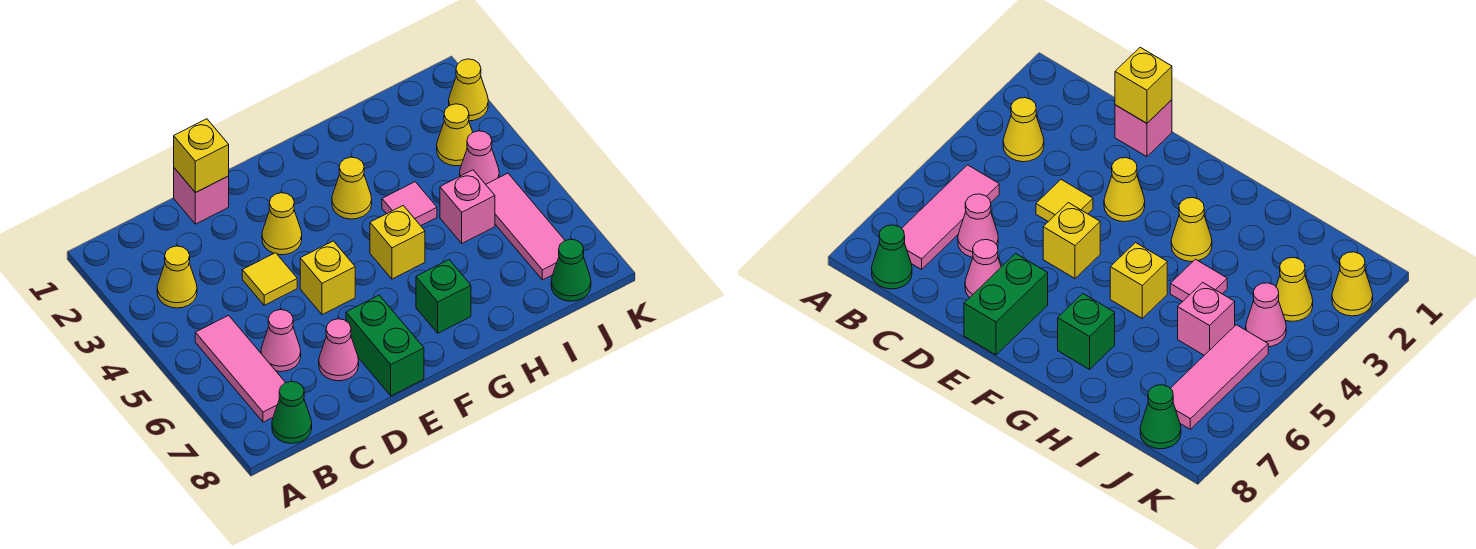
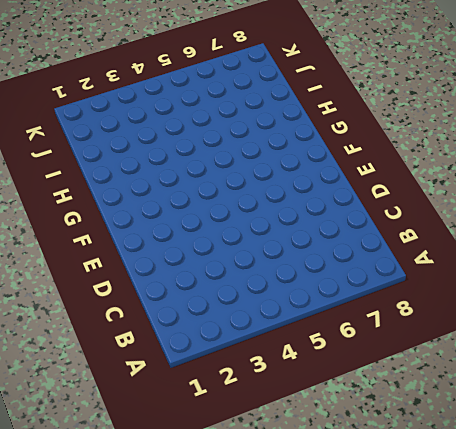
none -> yellow cone B3 level 1
none -> pink tile B5:B7 level 1
none -> green cone B8 level 1

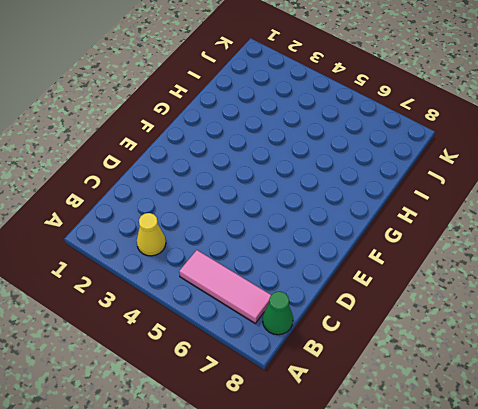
none -> pink cone C6 level 1
none -> pink brick D1 level 1
none -> yellow tile D4 level 1

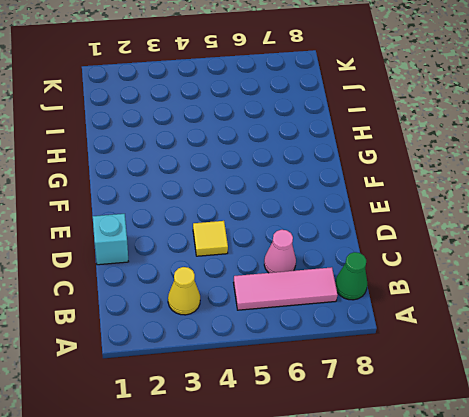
cyan brick D1 level 1 -> pink brick D1 level 1
none -> pink cone D7 level 1
none -> yellow cone E3 level 1
none -> yellow brick E5 level 1

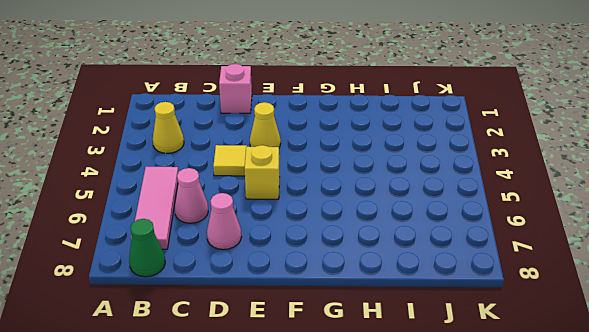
none -> green brick E7:E8 level 1
none -> yellow cone G3 level 1
none -> yellow brick G5 level 1

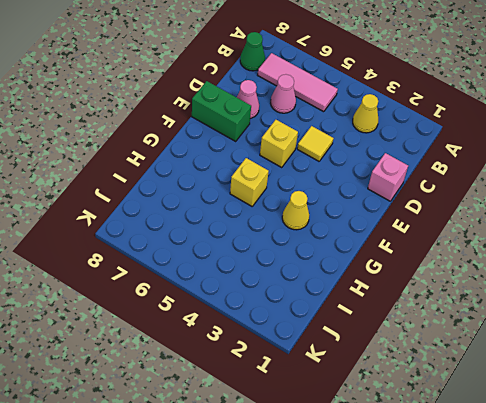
none -> yellow cone E3 level 1
none -> green brick G7 level 1
none -> pink tile H4 level 1

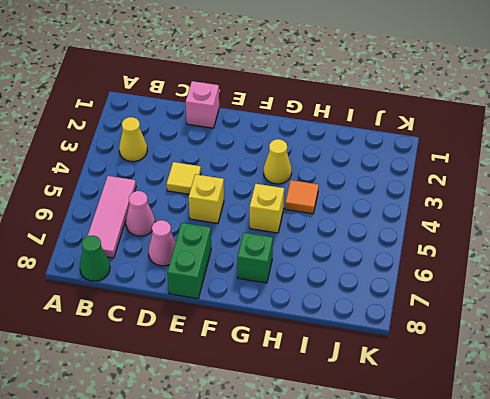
orange tile H4 level 1 -> pink tile H4 level 1
none -> yellow cone E3 level 1
none -> pink brick I5 level 1
none -> yellow cone J3 level 1

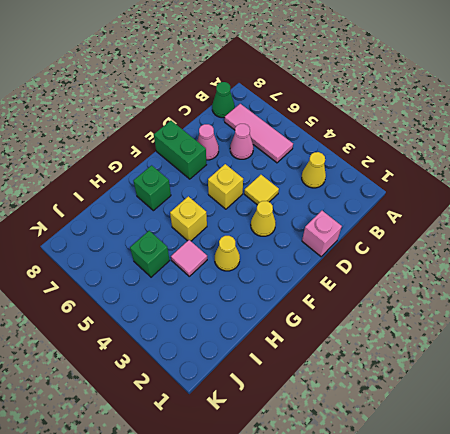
green brick I5 level 1 -> pink brick I5 level 1
none -> yellow cone J3 level 1
none -> pink cone J4 level 1
none -> pink tile J5:J7 level 1

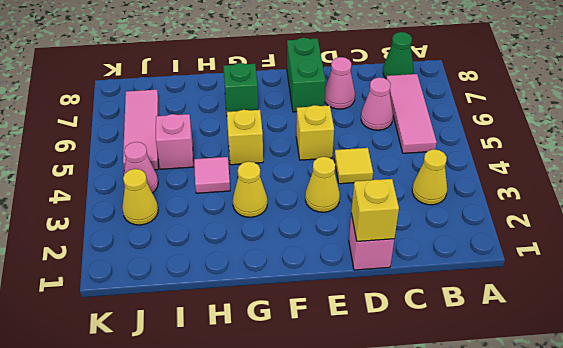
none -> green cone J8 level 1
none -> yellow cone K2 level 1

